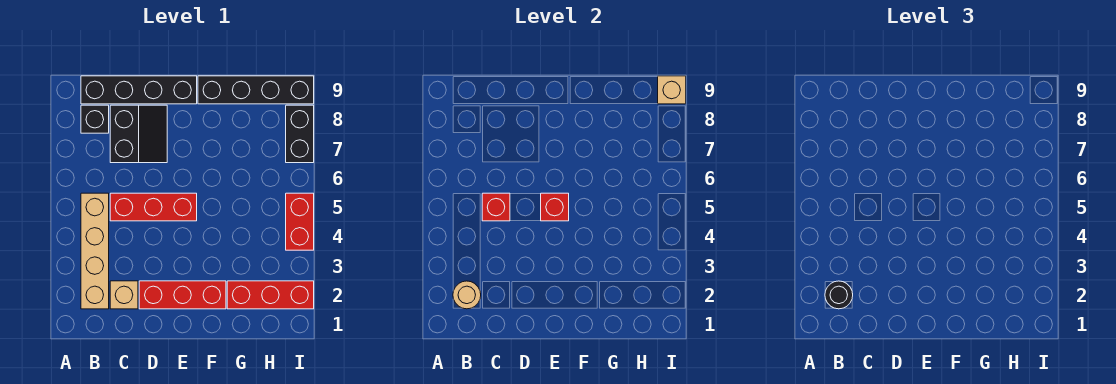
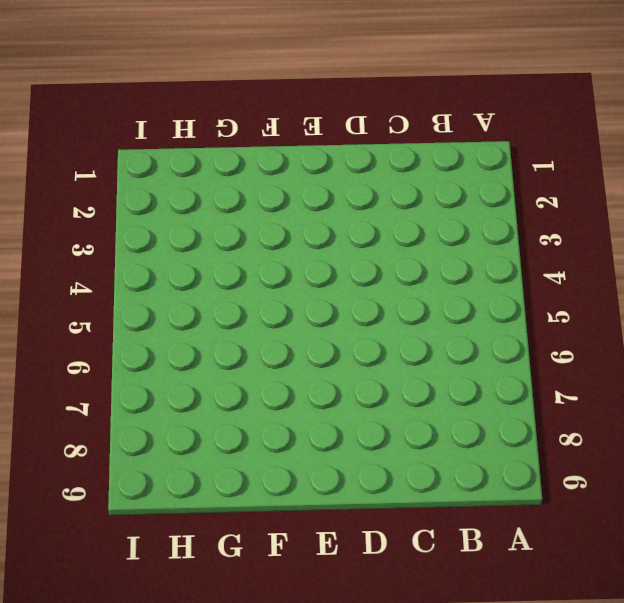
none -> tan brick B2:B5 level 1
none -> black brick B8 level 1
none -> black brick B9:E9 level 1

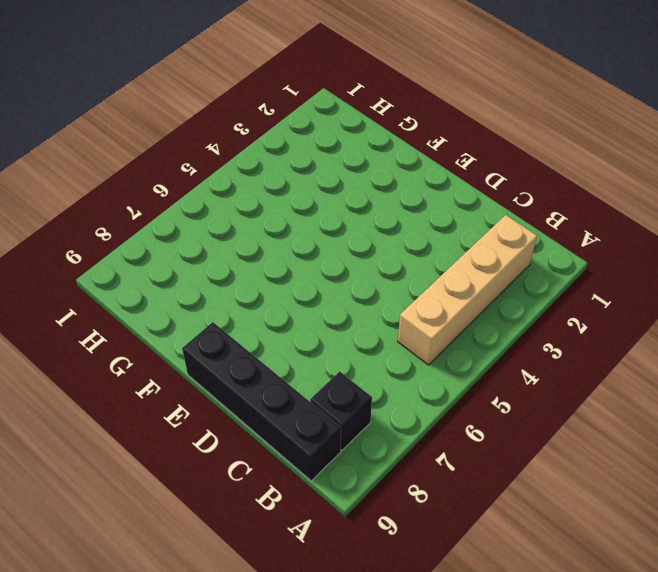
none -> tan brick C2 level 1
none -> red brick C5:E5 level 1
none -> black slope C7:D8 level 1 top C

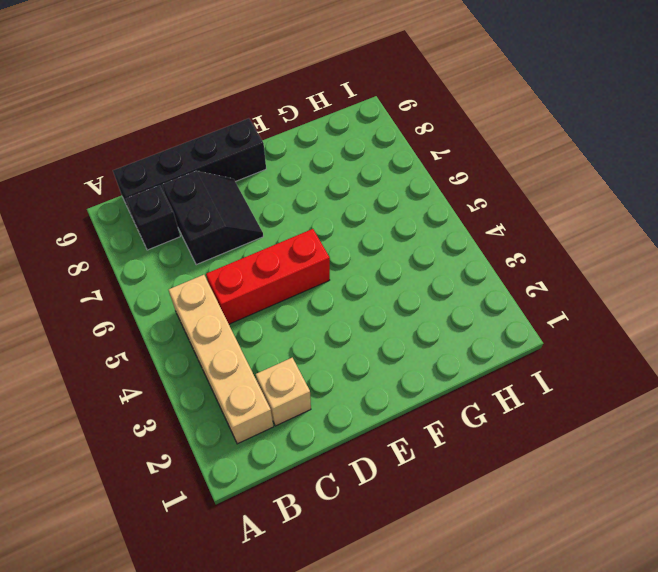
none -> red brick D2:F2 level 1
none -> black brick F9:I9 level 1
none -> red brick G2:I2 level 1

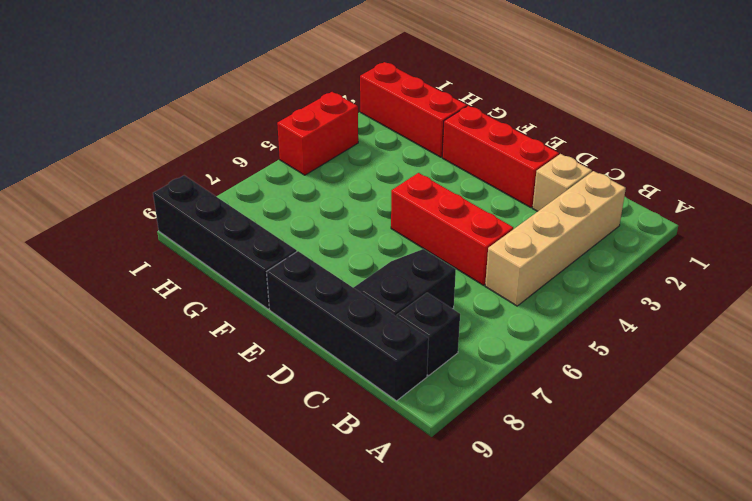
none -> black brick I7:I8 level 1
none -> tan round brick B2 level 2
none -> red brick C5 level 2

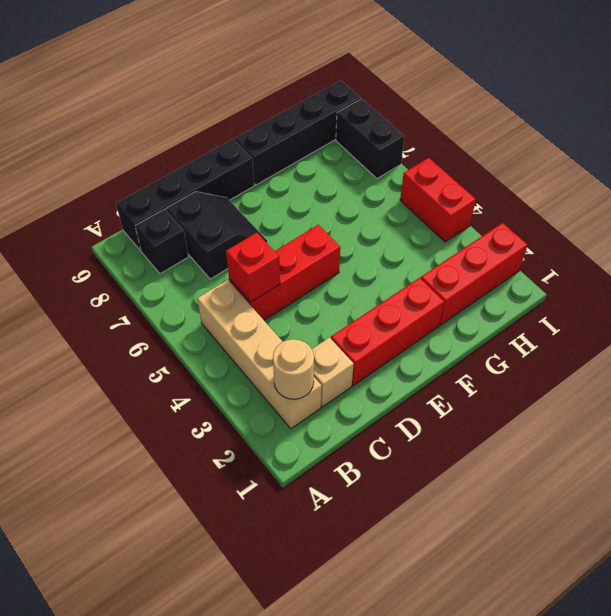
none -> red brick E5 level 2
none -> tan brick I9 level 2
none -> black round brick B2 level 3

